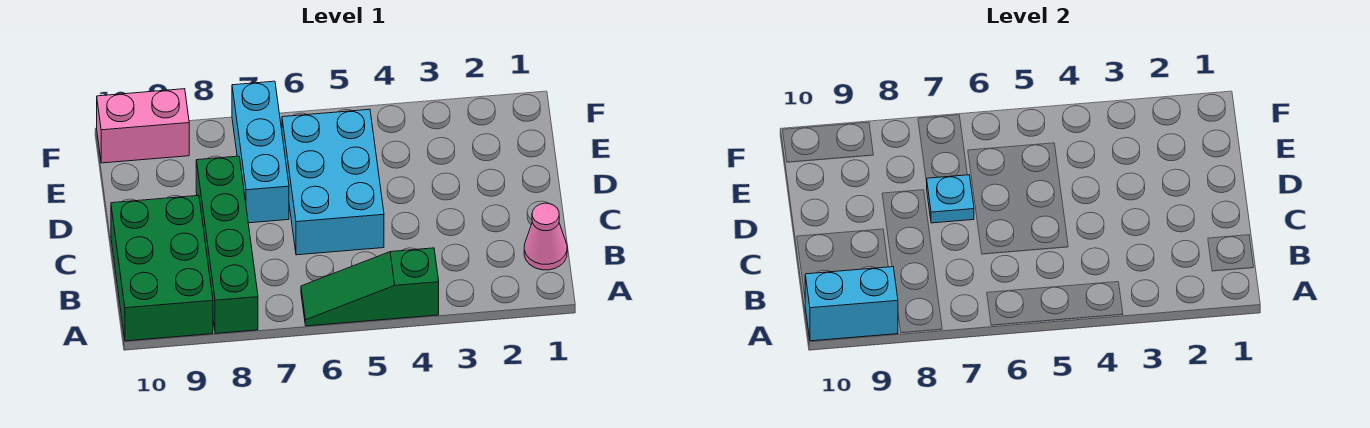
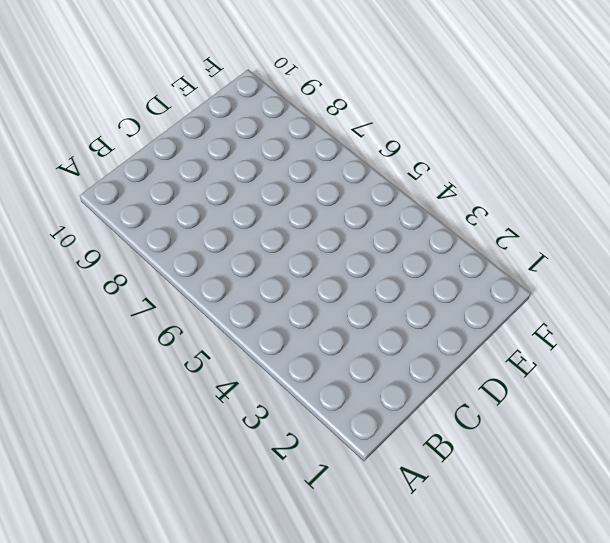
none -> green slope A4:A6 level 1 top 4
none -> green brick A8:D8 level 1

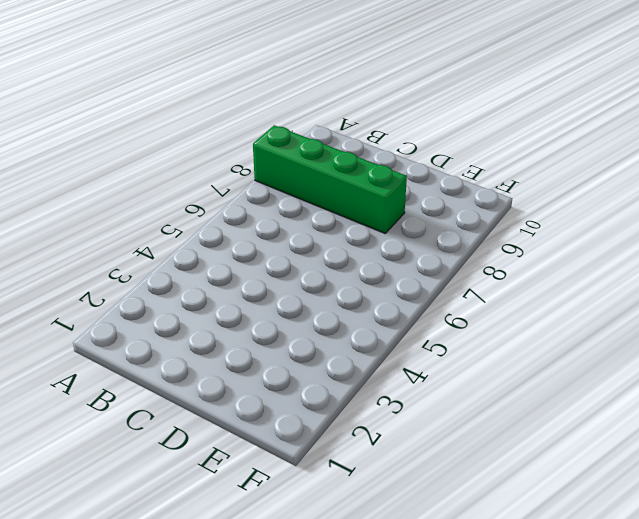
none -> green slope A4:A6 level 1 top 4
none -> green brick A9:C10 level 1

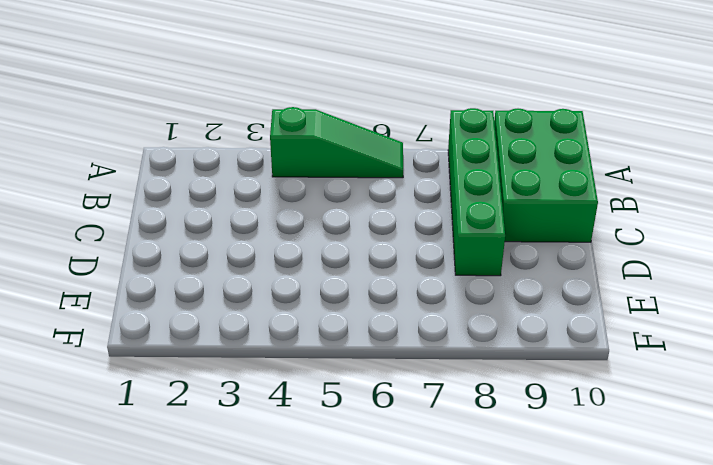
none -> pink cone B1 level 1
none -> cyan brick C5:E6 level 1

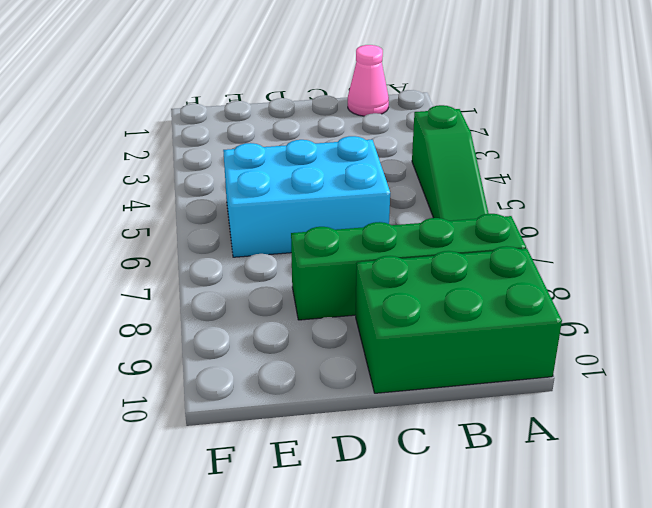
none -> cyan brick D7:F7 level 1
none -> pink brick F9:F10 level 1

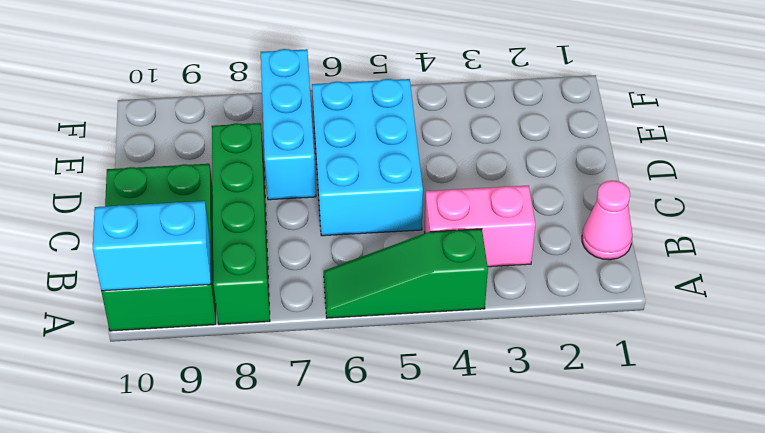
pink brick B3:B4 level 1 -> pink brick F9:F10 level 1
none -> cyan plate D7 level 2

